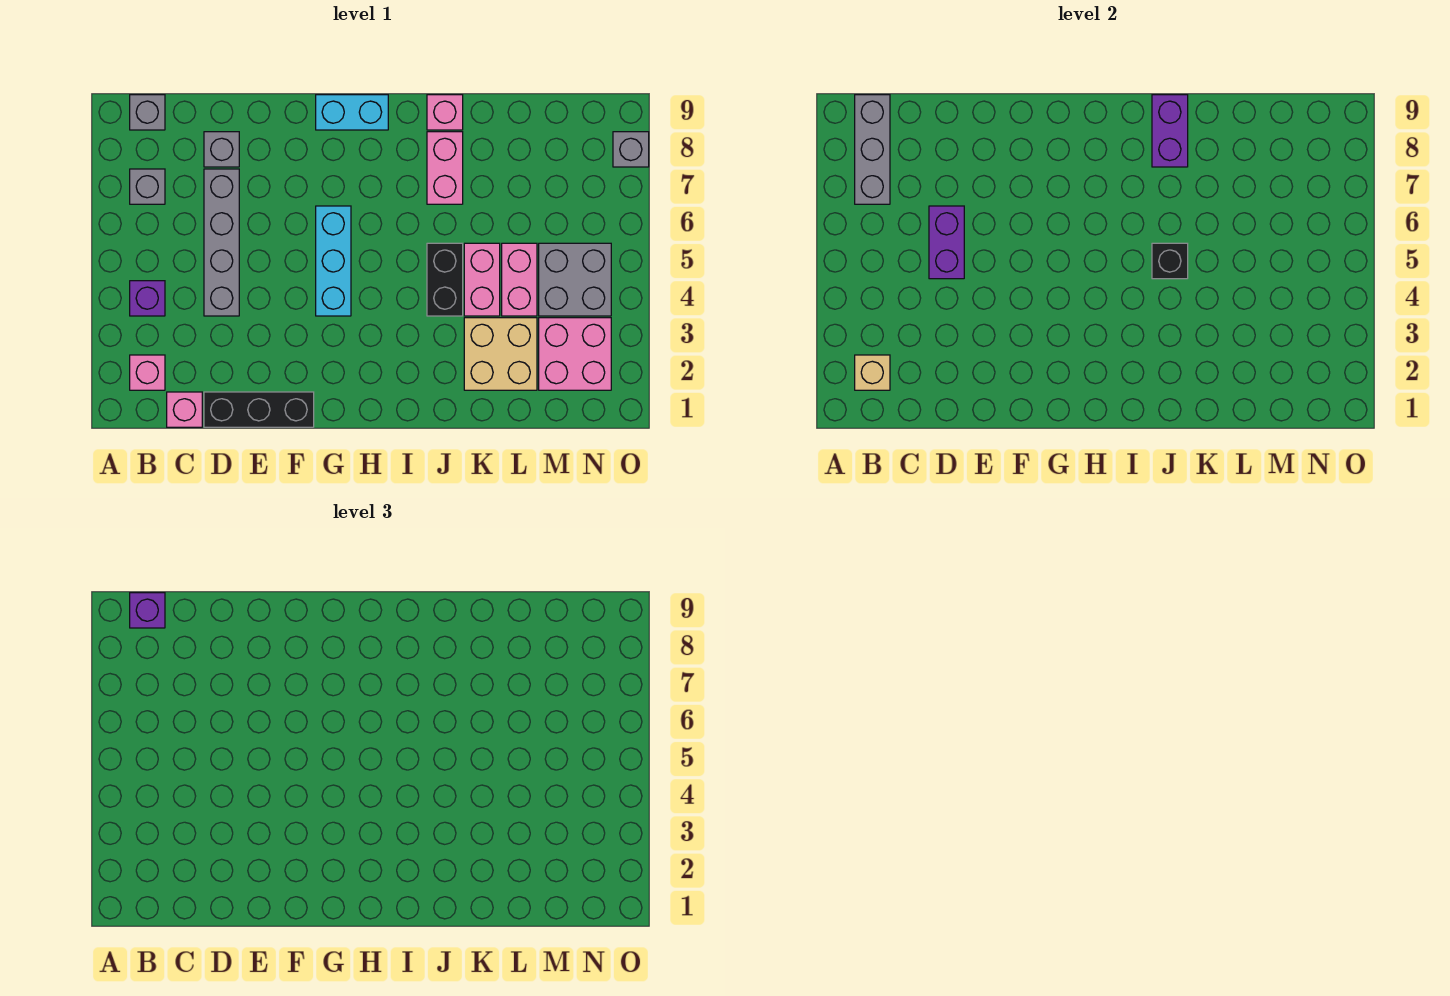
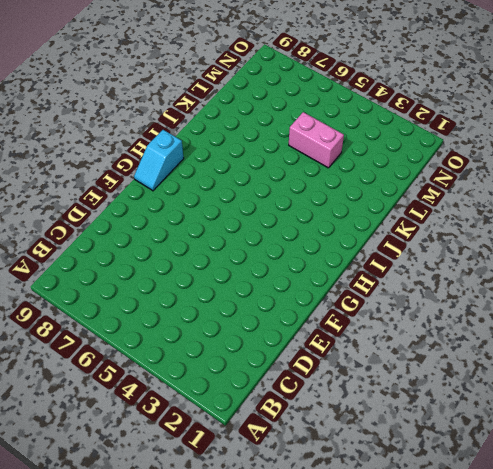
cyan slope G9:H9 level 1 top H -> cyan brick G9:H9 level 1
none -> pink brick B2 level 1
none -> purple brick B4 level 1
none -> grey brick B7 level 1

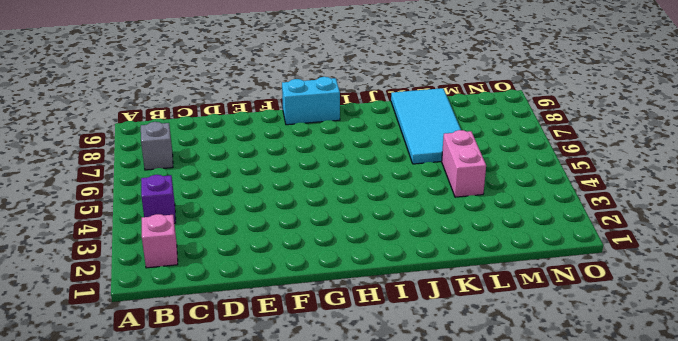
cyan tile K6:L9 level 1 -> none
none -> grey brick B9 level 1
none -> pink brick C1 level 1
none -> black brick D1:F1 level 1

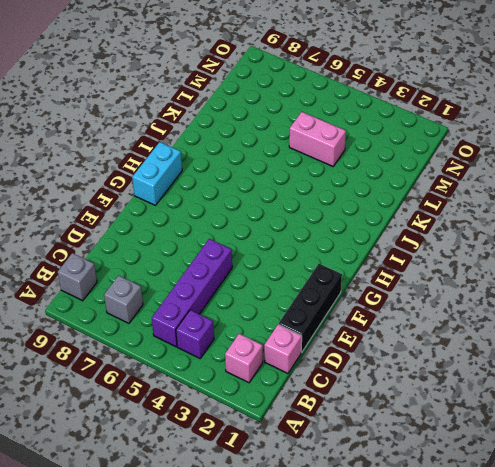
purple brick B5:E5 level 1 -> grey brick D4:D7 level 1
none -> grey brick D8 level 1
none -> cyan brick G4:G6 level 1
none -> black brick J4:J5 level 1

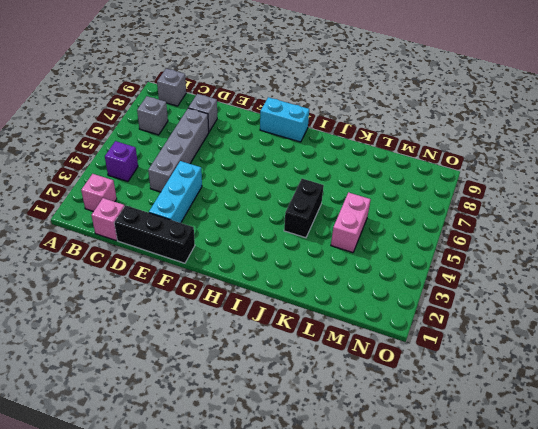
cyan brick E2:E4 level 1 -> cyan brick G4:G6 level 1
none -> pink brick J7:J8 level 1
none -> pink brick J9 level 1
none -> tan brick K2:L3 level 1

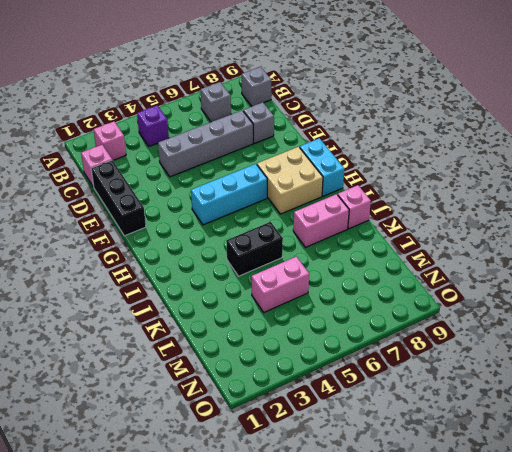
tan brick G7:H8 level 1 -> tan brick K2:L3 level 1
none -> pink brick K4:K5 level 1
none -> pink brick M2:N3 level 1
none -> grey brick M4:N5 level 1

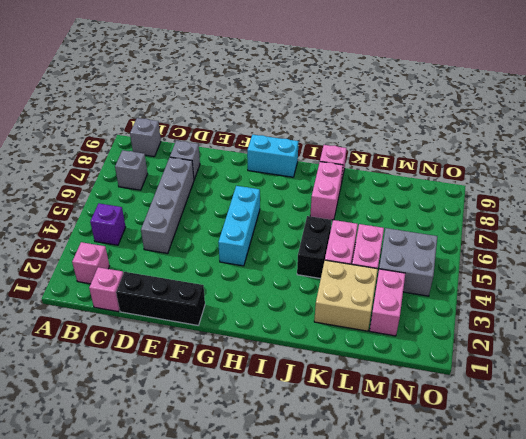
pink brick M2:M3 level 1 -> pink brick M2:N3 level 1
none -> grey brick O8 level 1
none -> tan brick B2 level 2
none -> grey brick B7:B9 level 2

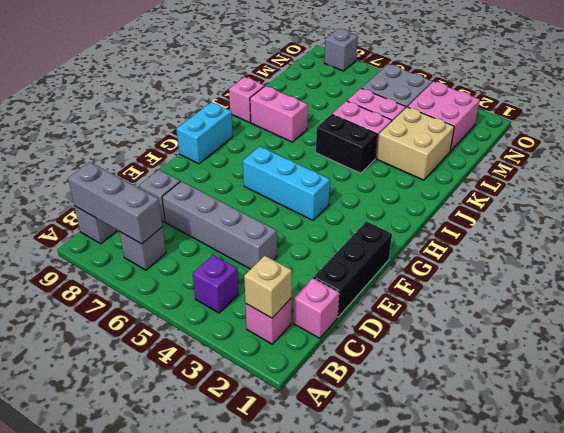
none -> purple brick D5:D6 level 2
none -> black brick J5 level 2
none -> purple brick J8:J9 level 2

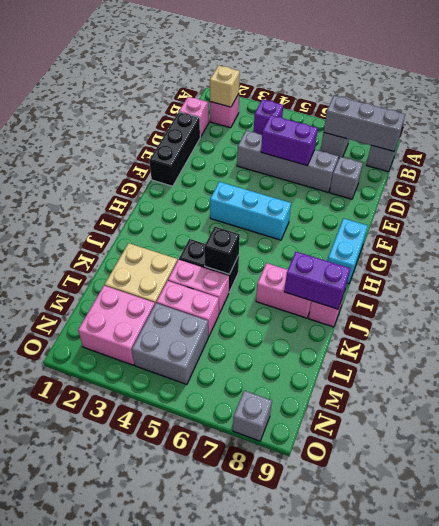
none -> purple brick B9 level 3

